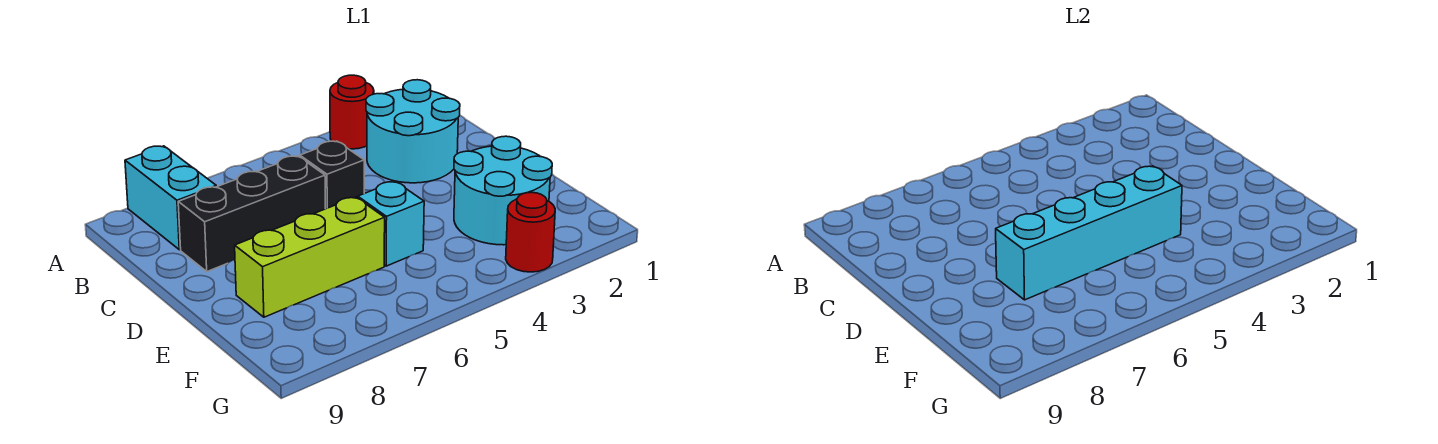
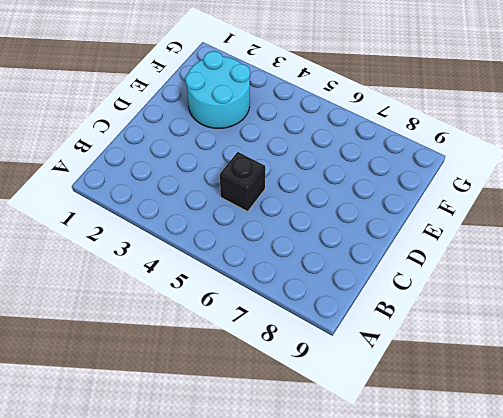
none -> red round brick A3 level 1
none -> cyan brick A8:B8 level 1

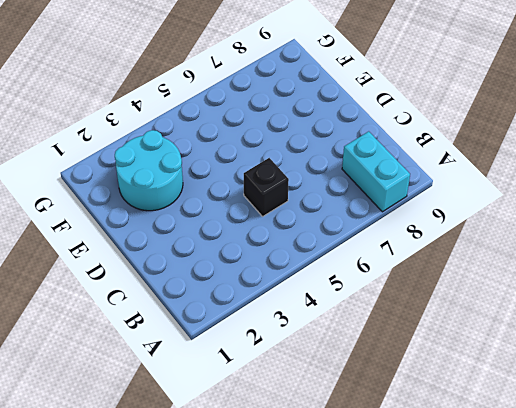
none -> red round brick A3 level 1
none -> cyan round brick B2:C3 level 1

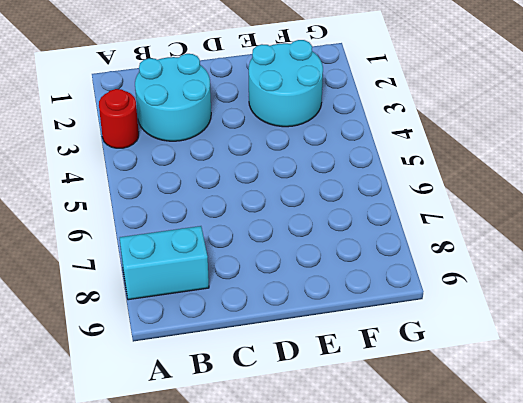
none -> black brick C5 level 1
none -> black brick C6:C8 level 1

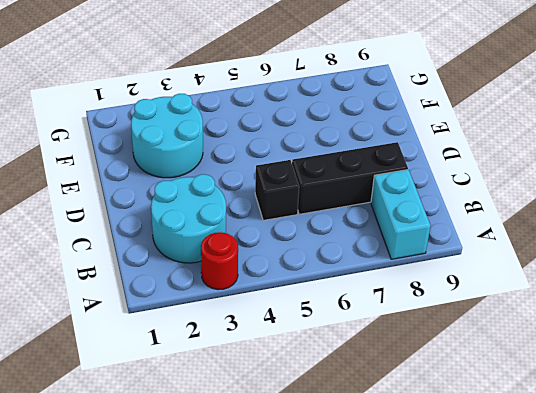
none -> cyan brick E5 level 1
none -> lime brick E6:E8 level 1

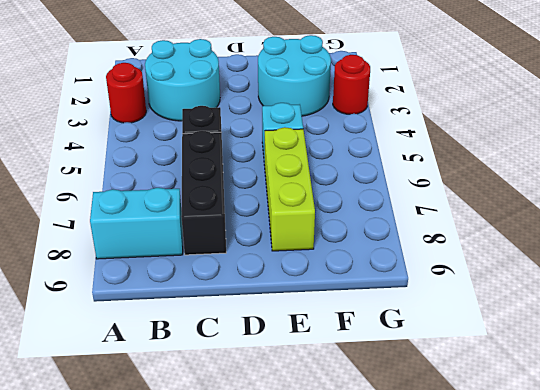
none -> cyan brick E4:E7 level 2

